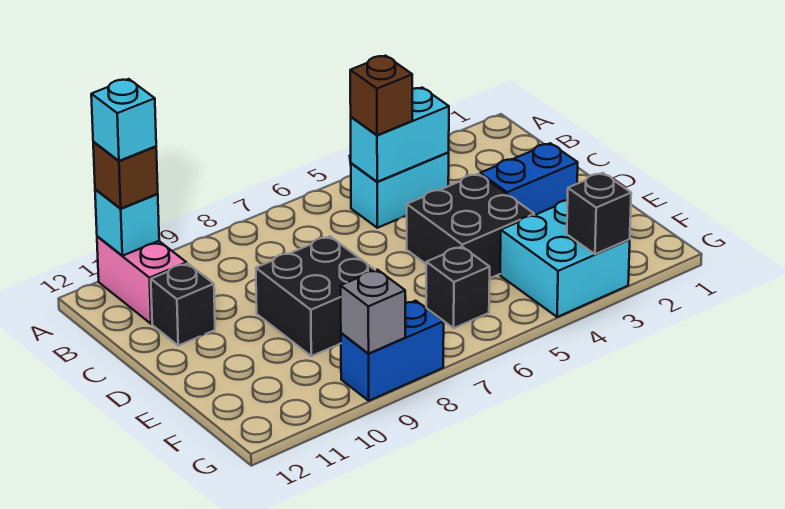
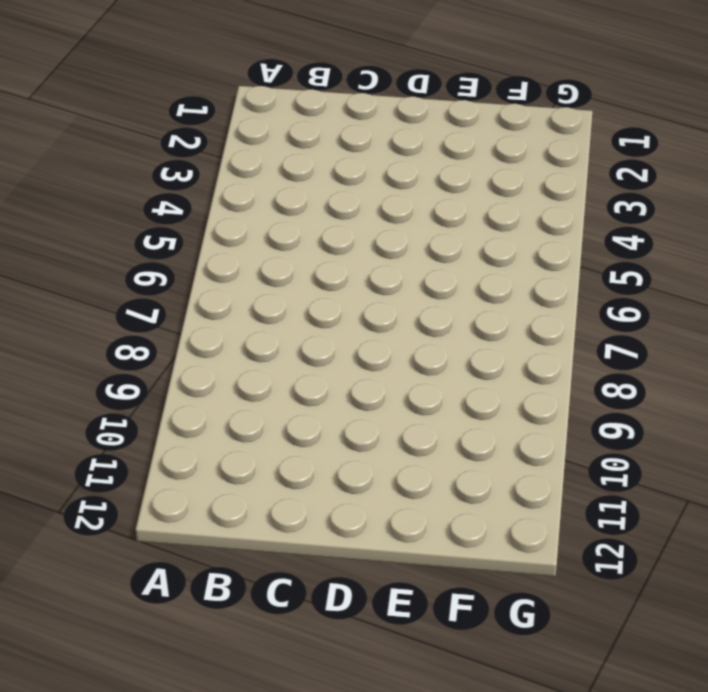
none -> pink brick A11:B11 level 1
none -> cyan brick B4:B5 level 1
none -> black brick C11 level 1

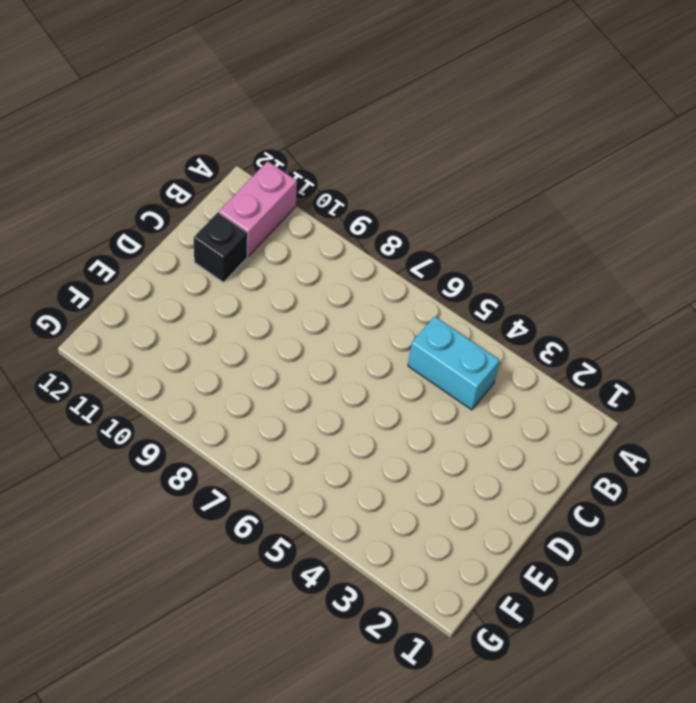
none -> blue brick D2:D3 level 1
none -> black brick D4:E5 level 1
none -> black brick D8:E9 level 1

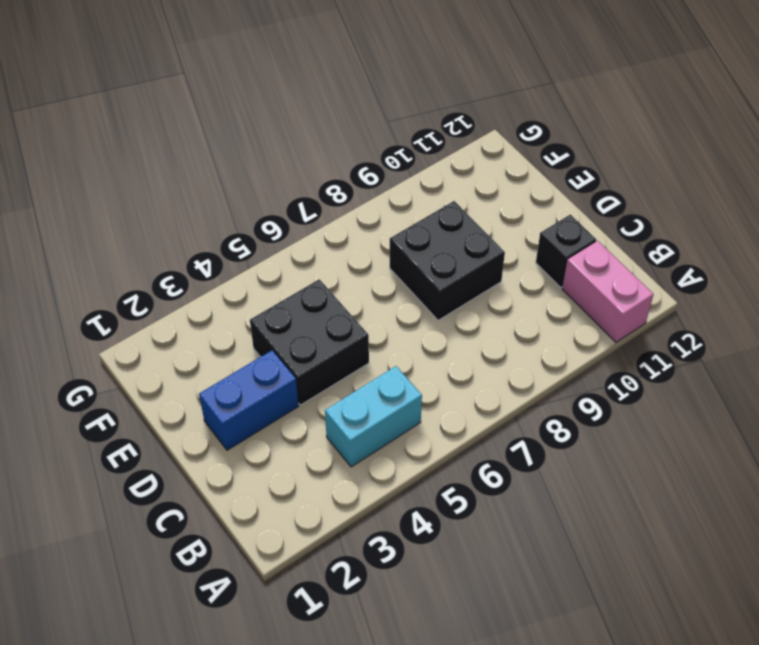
none -> cyan brick F3:G4 level 1
none -> black brick F6 level 1
none -> blue brick G8:G9 level 1

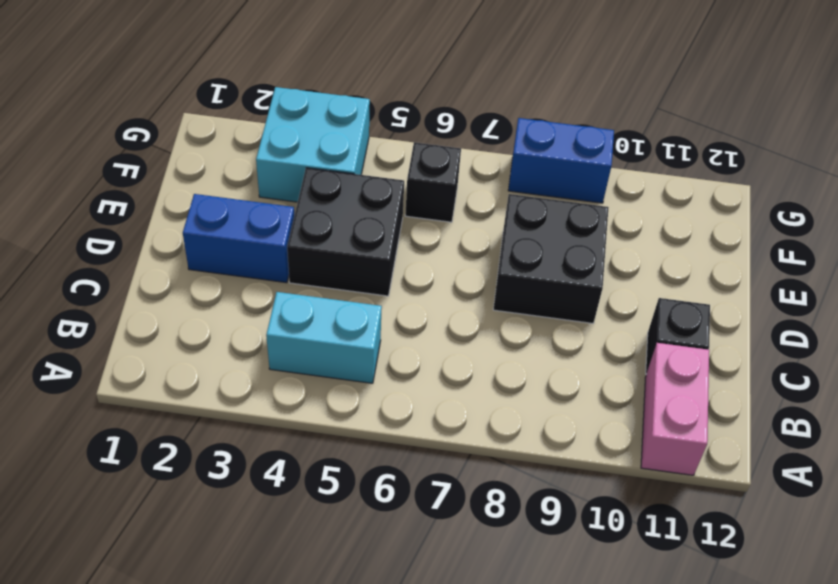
none -> cyan brick A11 level 2
none -> cyan brick B4:B5 level 2
none -> black brick G3 level 2

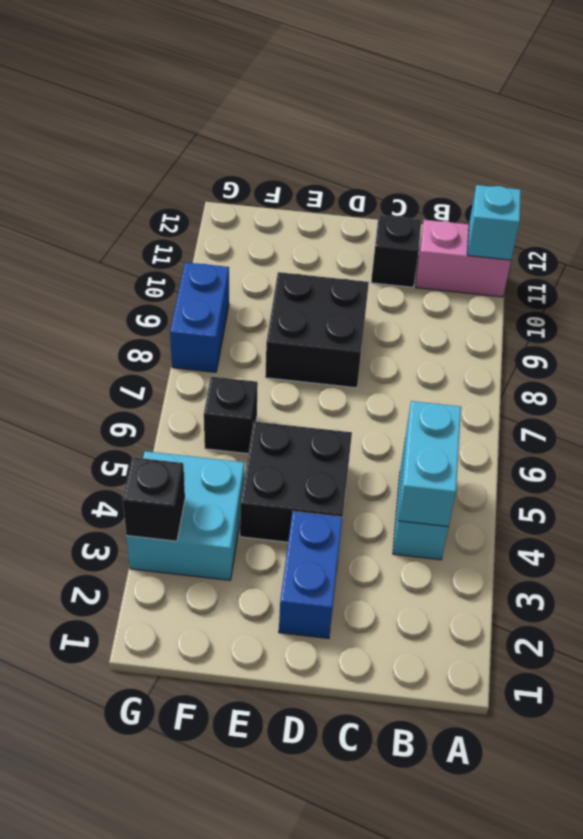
none -> grey brick G9 level 2
none -> brown brick A11 level 3
none -> brown brick B5 level 3

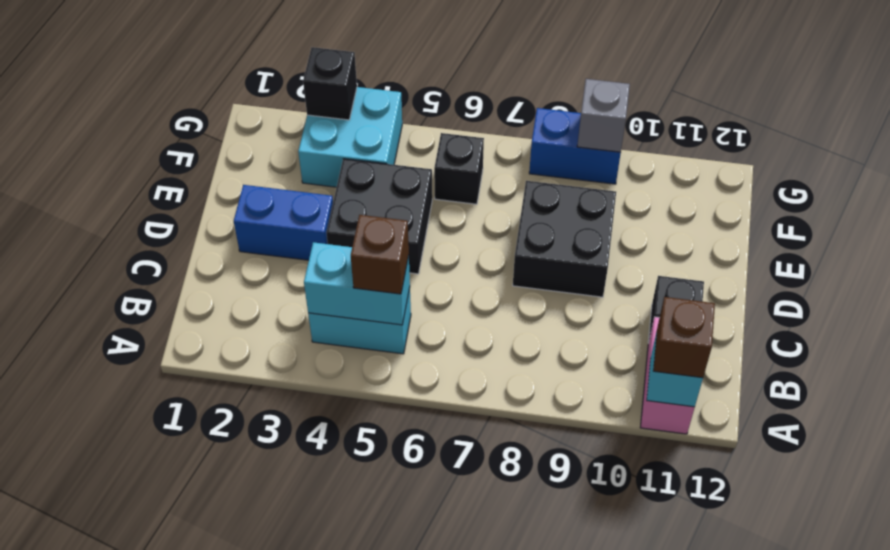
none -> cyan brick A11 level 4

